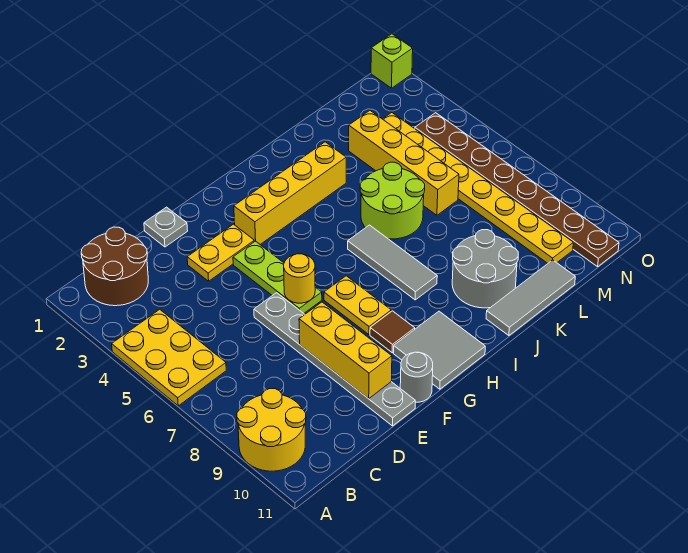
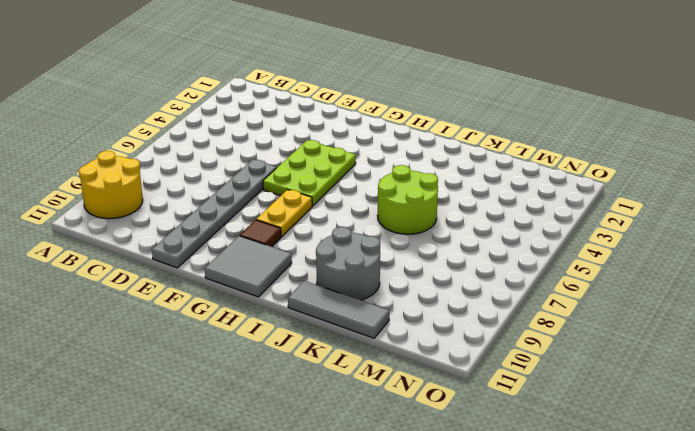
lime plate F4:G6 level 1 -> lime plate F4:F6 level 1
none -> yellow plate A4:B6 level 1
none -> brown round brick B1:C2 level 1
none -> grey plate E1 level 1

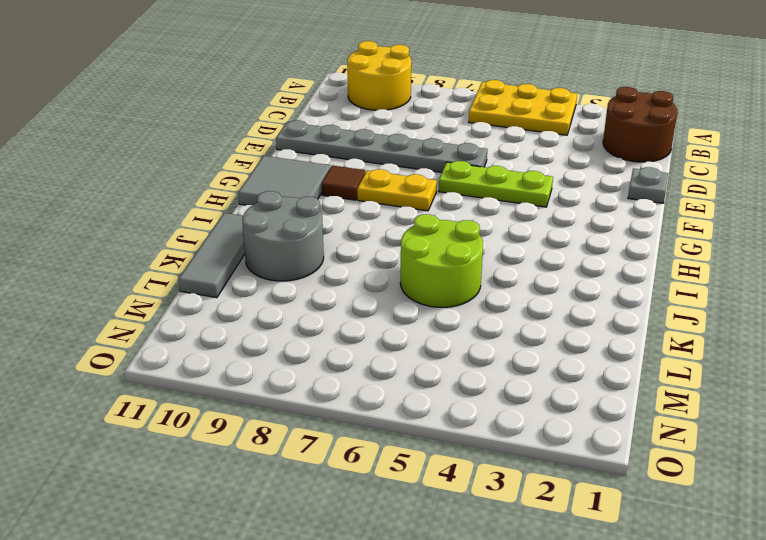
none -> yellow plate E3:F3 level 1
none -> grey round brick F11 level 1
none -> yellow brick G3:J3 level 1

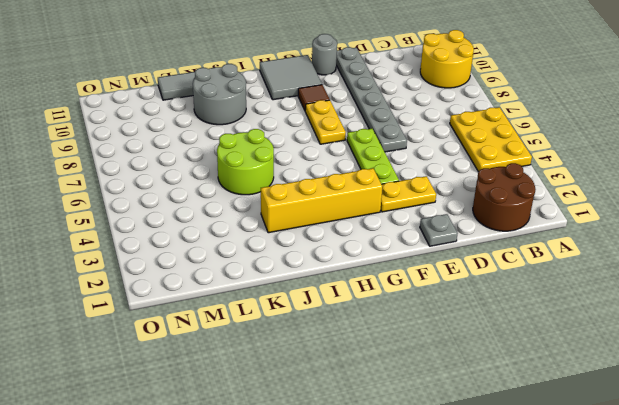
none -> grey tile I6:I8 level 1
none -> yellow brick L3:L6 level 1
none -> yellow plate M3:M10 level 1

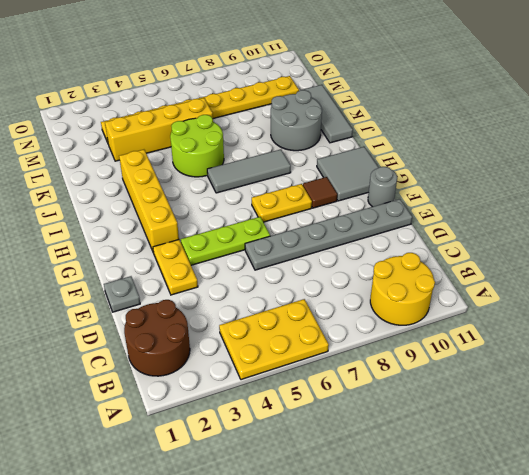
none -> brown plate N4:N11 level 1
none -> lime brick O1 level 1
none -> yellow brick E8:E10 level 2

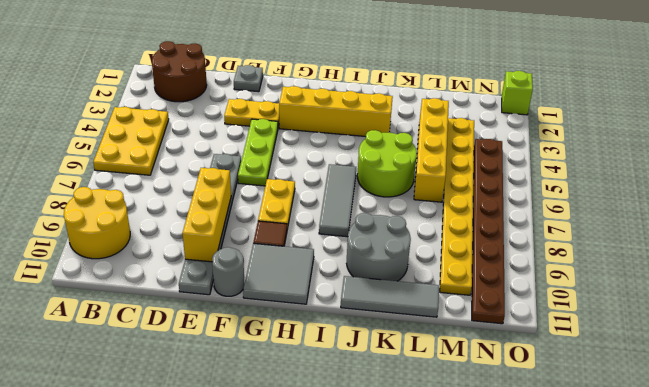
none -> yellow round brick F6 level 2

